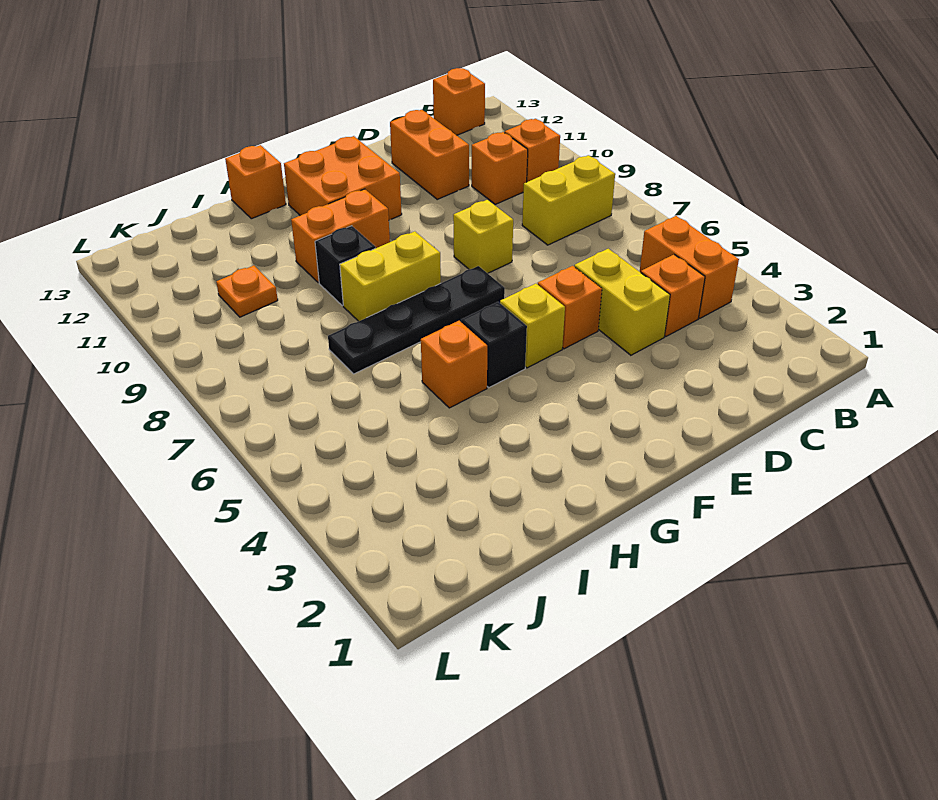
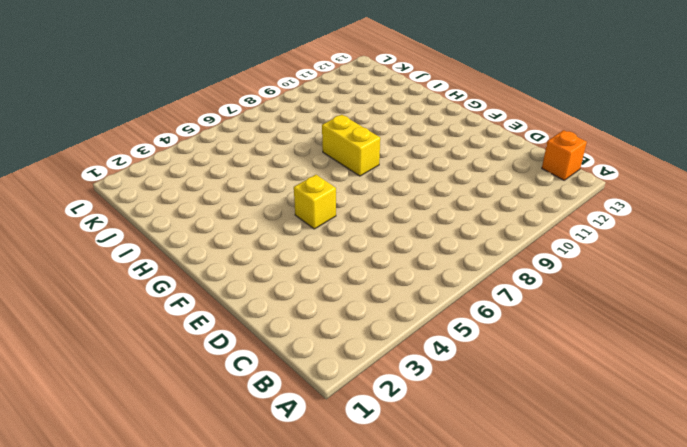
none -> orange brick B4:B5 level 1
none -> yellow brick B8:C8 level 1
none -> orange brick B10 level 1

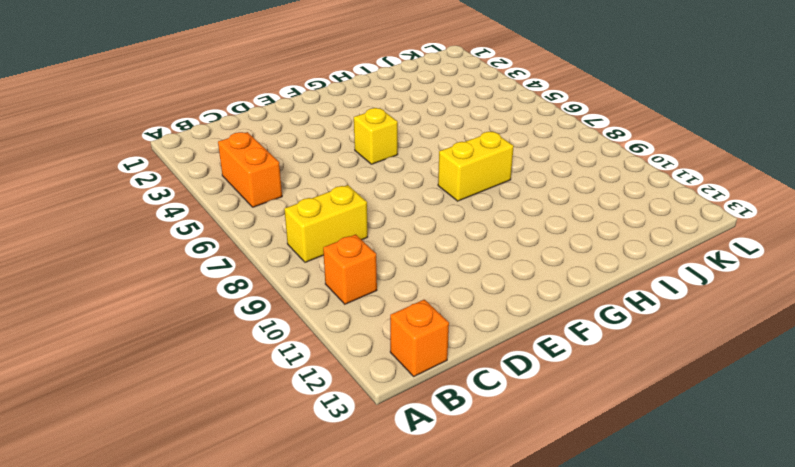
none -> orange brick C4 level 1
none -> orange brick C10 level 1
none -> yellow brick D4:D5 level 1

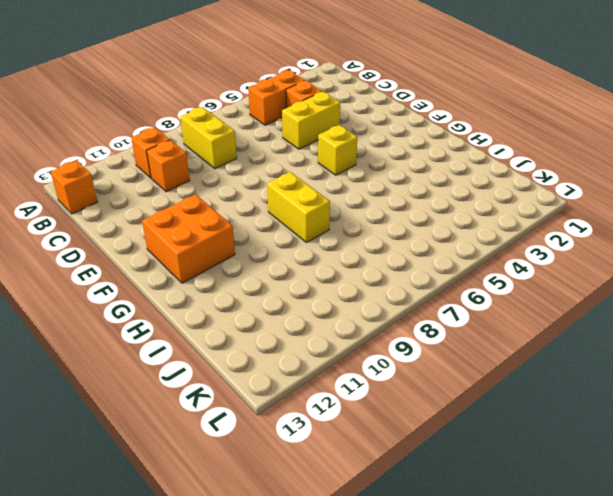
none -> orange brick D11:D12 level 1
none -> orange brick E5 level 1
none -> yellow brick E8 level 1

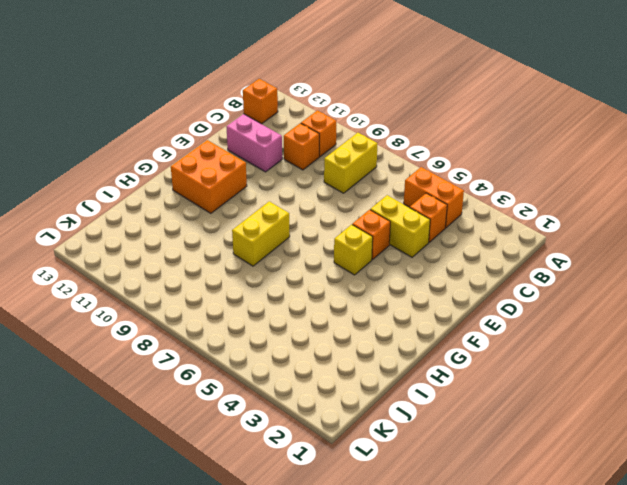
pink brick D11:D12 level 1 -> orange brick D11:D12 level 1
none -> yellow brick E8 level 1
none -> black plate F7:I7 level 1
none -> black brick G5 level 1

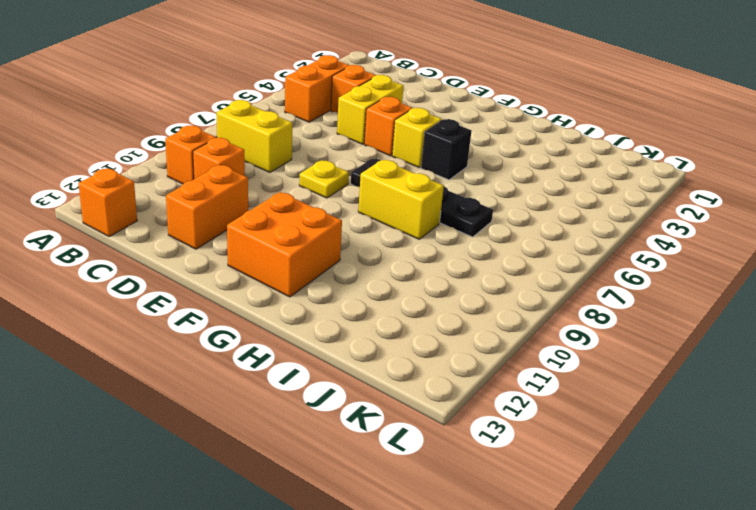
yellow plate E8 level 1 -> yellow brick E8 level 1
none -> orange brick G10:H10 level 1
none -> orange brick H5 level 1
none -> black brick H9 level 1

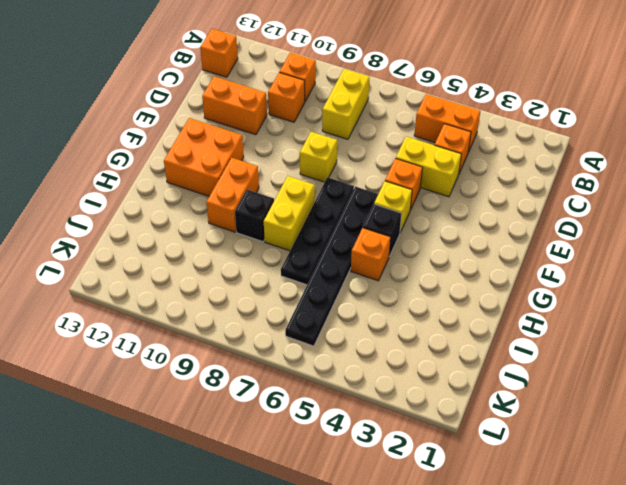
black plate F6:K6 level 1 -> none
none -> orange brick H13 level 1
none -> orange plate J10 level 1

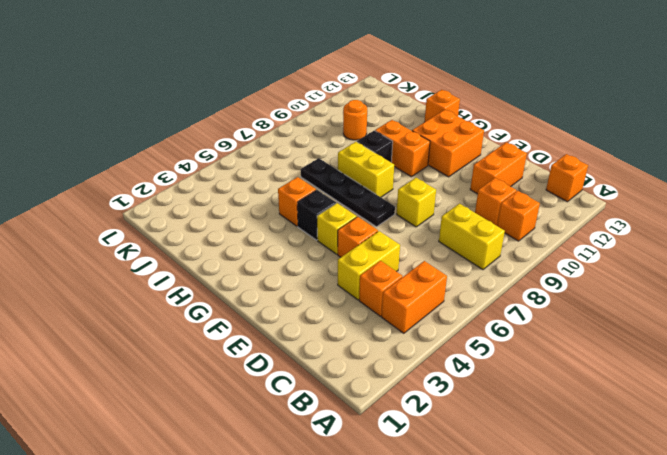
orange round brick J10 level 1 -> orange plate J10 level 1

